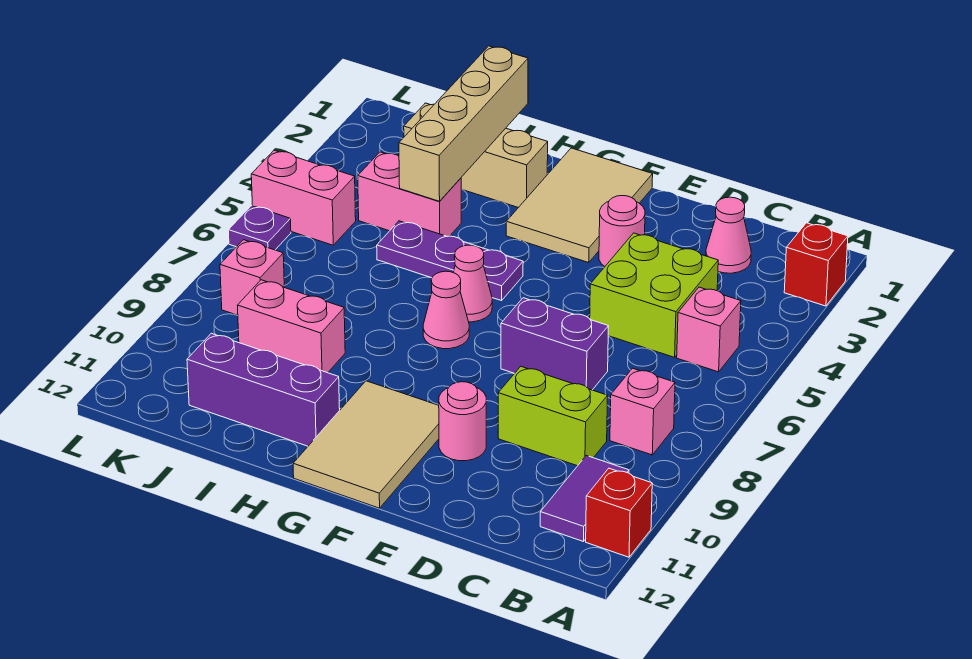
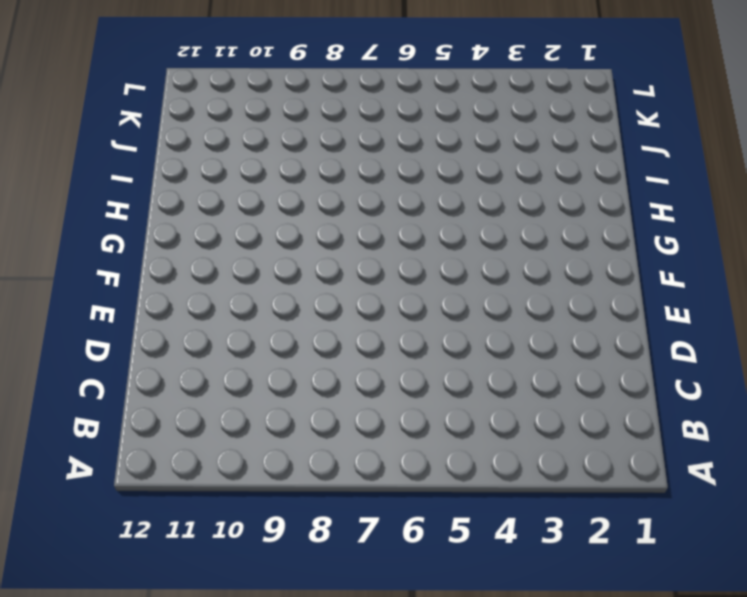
none -> red brick A2 level 1
none -> red brick A11 level 1
none -> pink brick B5 level 1

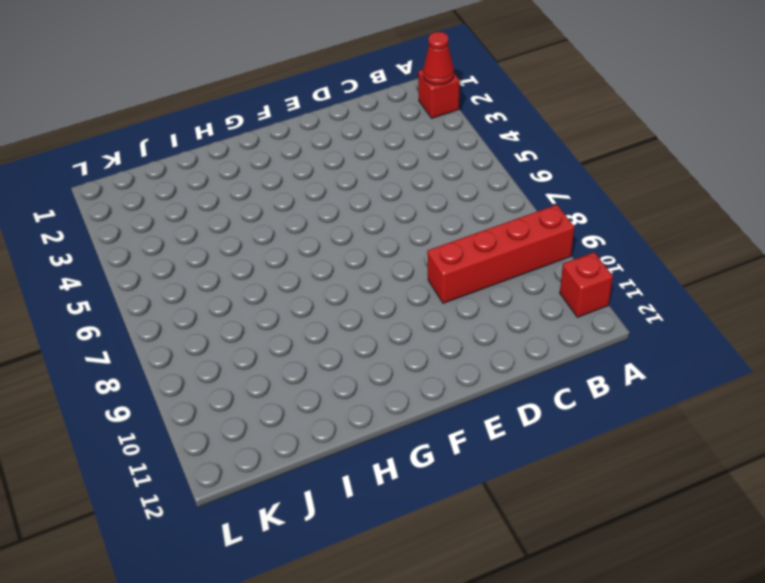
red cone A2 level 2 -> none
red brick A9:D9 level 1 -> lime brick C9:D9 level 1
none -> pink brick B5 level 1
none -> pink brick B8 level 1
none -> purple tile B10:B11 level 1

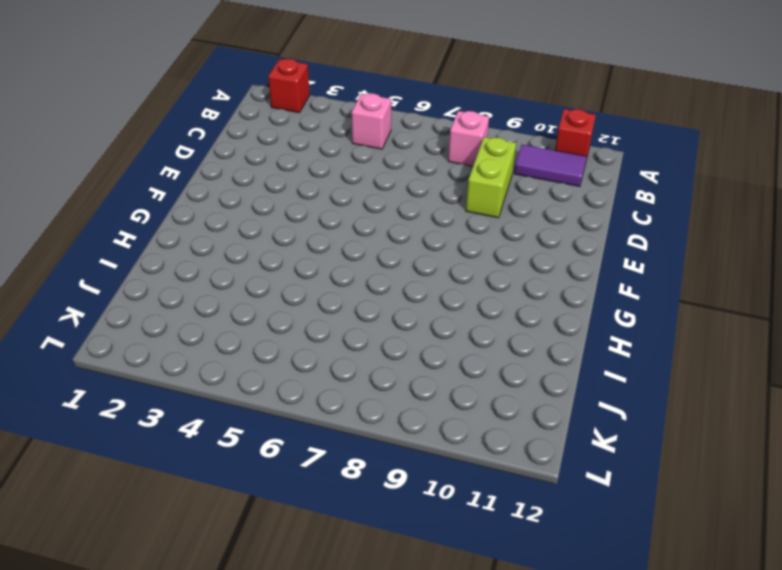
none -> pink cone C2 level 1
none -> lime brick C4:D5 level 1
none -> purple brick D7:E7 level 1

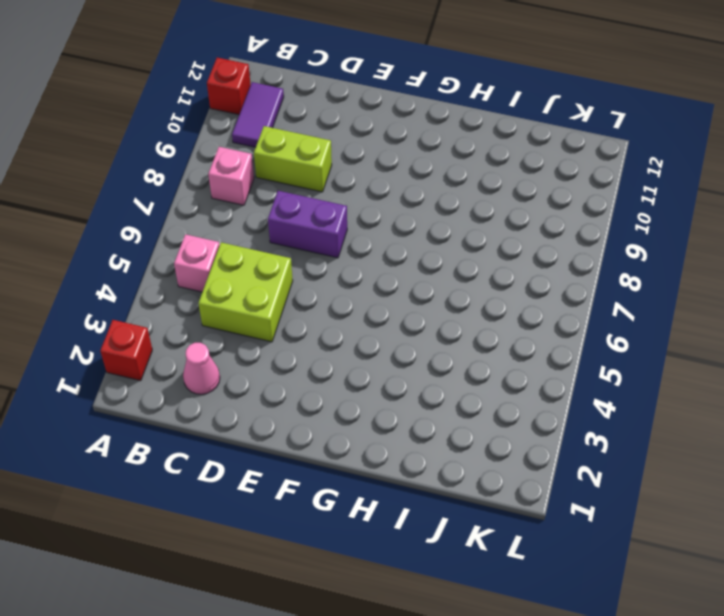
none -> pink round brick E3 level 1
none -> pink round brick E10 level 1
none -> tan tile F1:G3 level 1

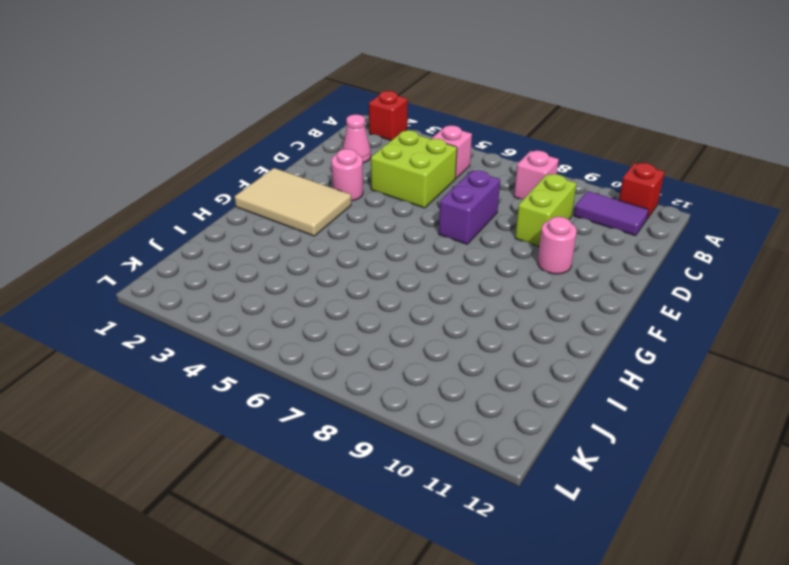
none -> tan tile F10:G12 level 1
none -> purple plate G5:I5 level 1
none -> pink cone G6 level 1

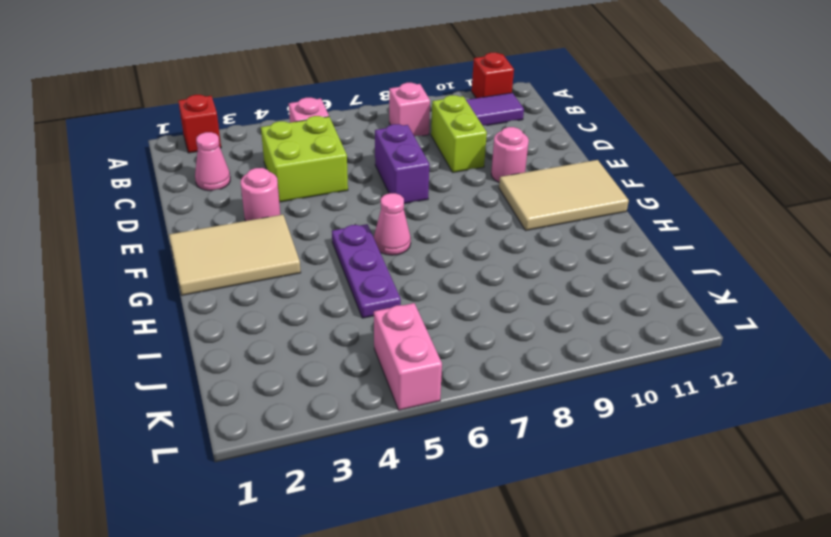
none -> pink cone G7 level 1
none -> tan brick H2:J2 level 1
none -> purple brick H11:J11 level 1

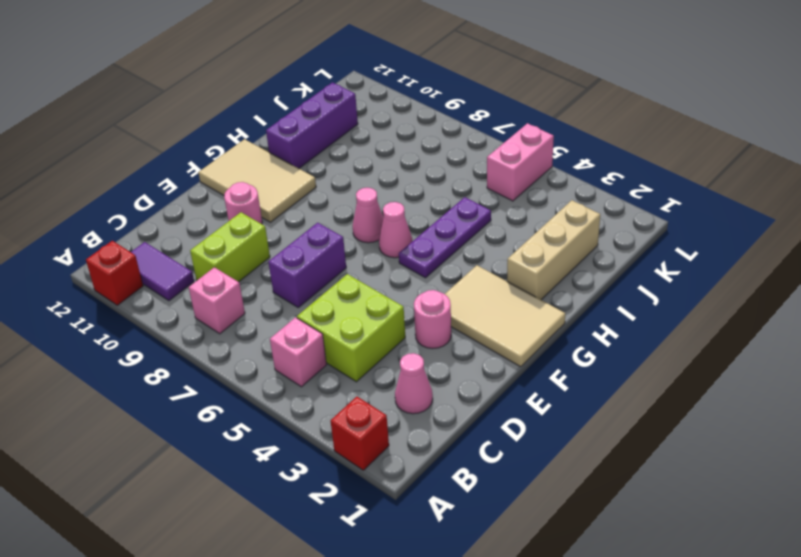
none -> pink brick I4:J4 level 1
none -> pink brick I9:J9 level 1
none -> pink brick K8 level 1

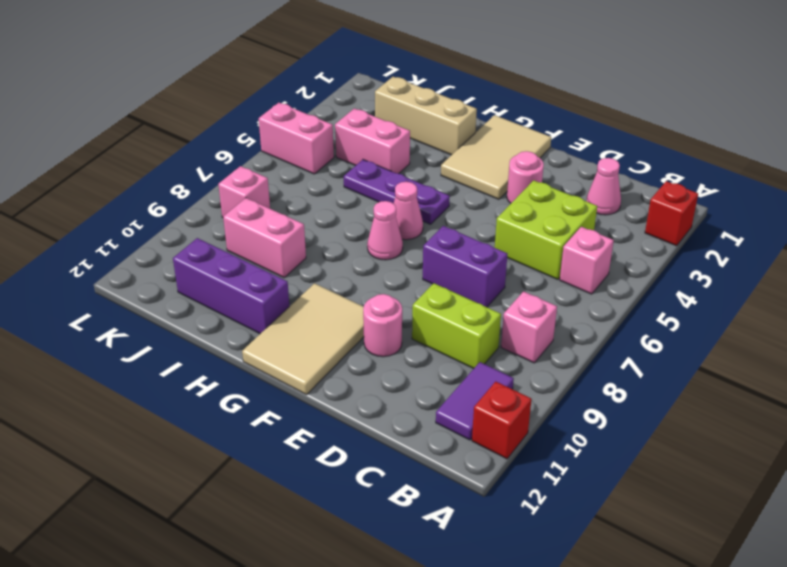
none -> purple plate L6 level 1
none -> tan brick I1:I4 level 2

